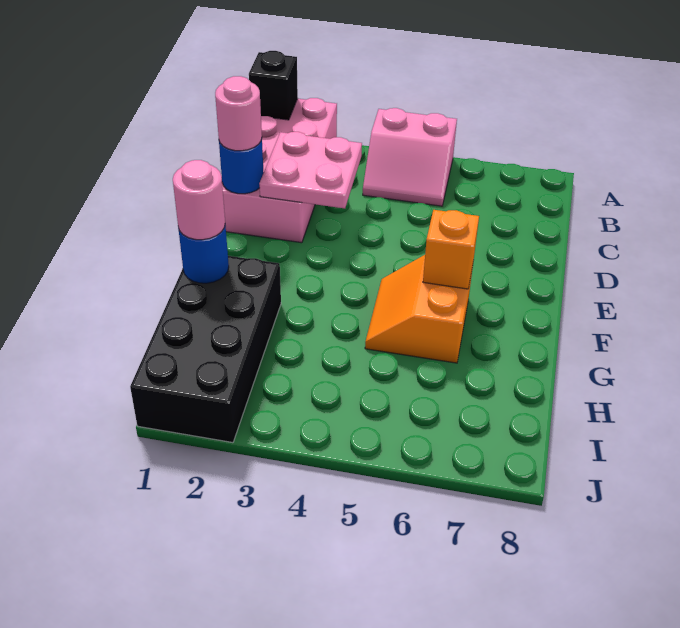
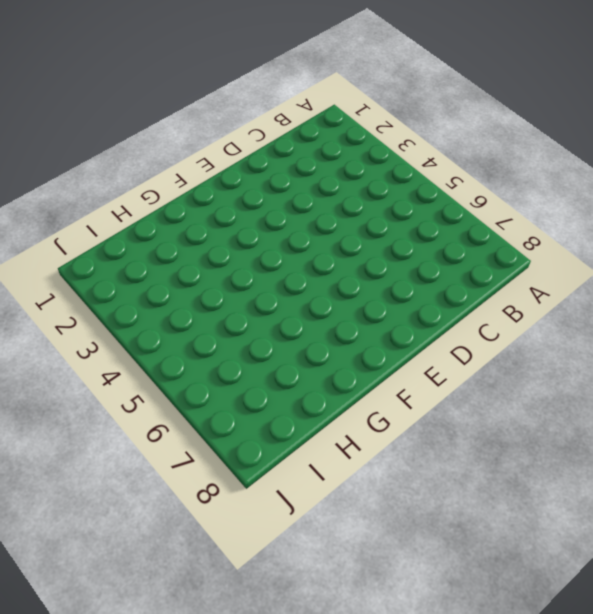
none -> pink brick A1:D2 level 1
none -> pink slope A4:B5 level 1 top A

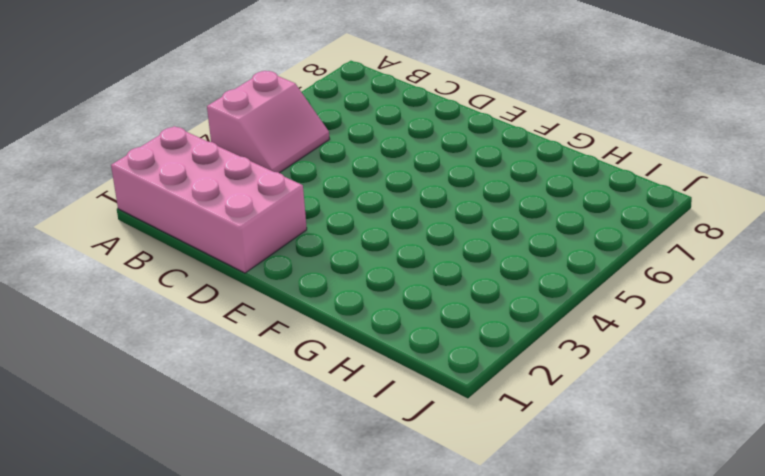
none -> orange slope F5:G6 level 1 top 6
none -> black brick G1:J2 level 1

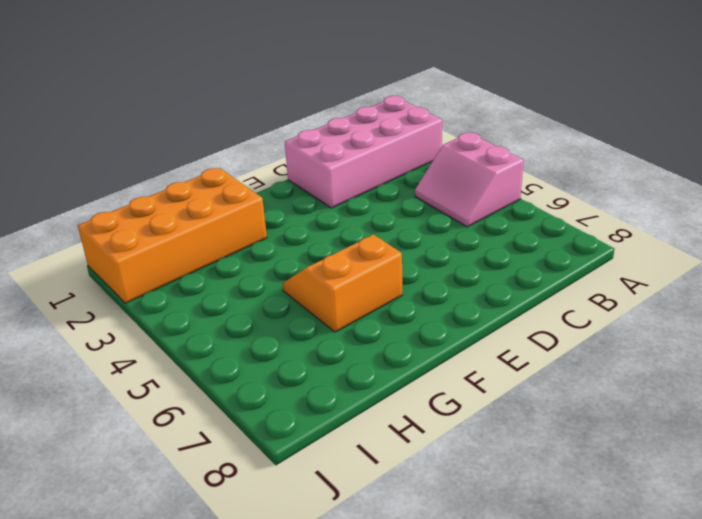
orange brick G1:J2 level 1 -> black brick G1:J2 level 1
none -> black brick A1 level 2
none -> pink plate C2:D3 level 2

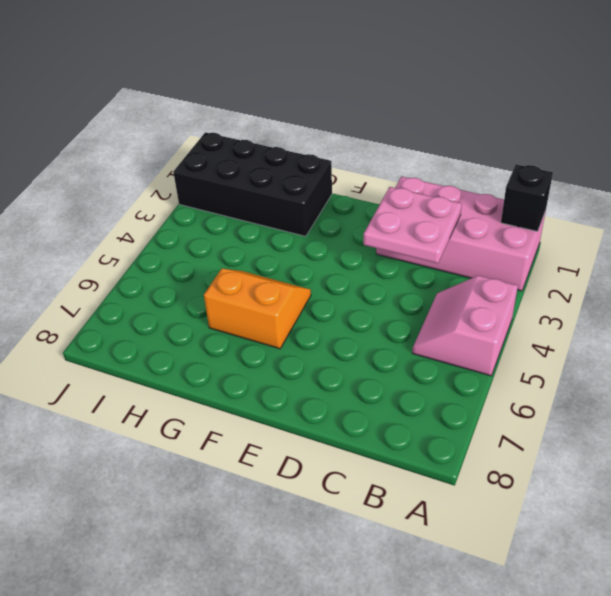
none -> blue round brick D1 level 2
none -> orange brick F6 level 2

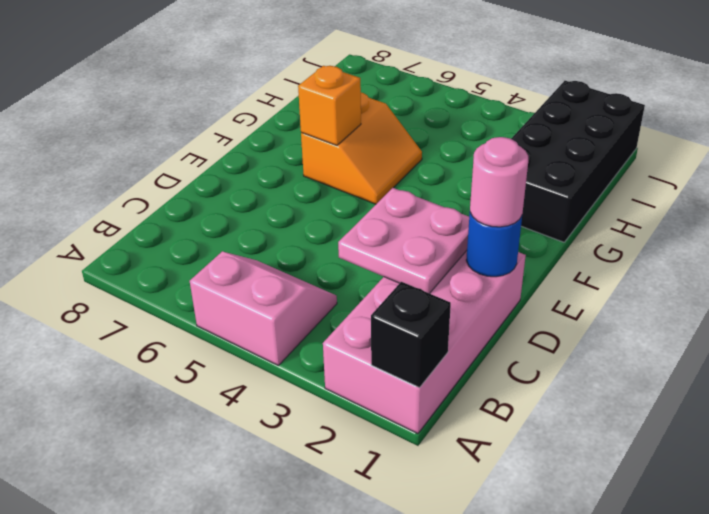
none -> blue round brick G1 level 2
none -> pink round brick G1 level 3

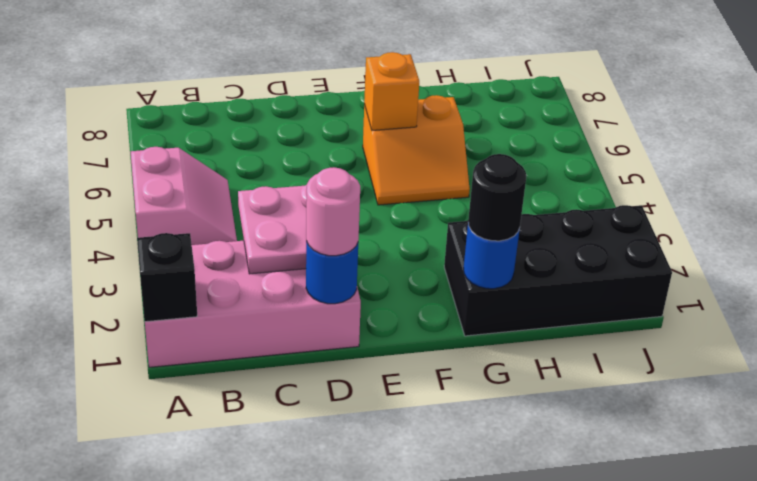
black round brick G1 level 3 -> pink round brick G1 level 3

